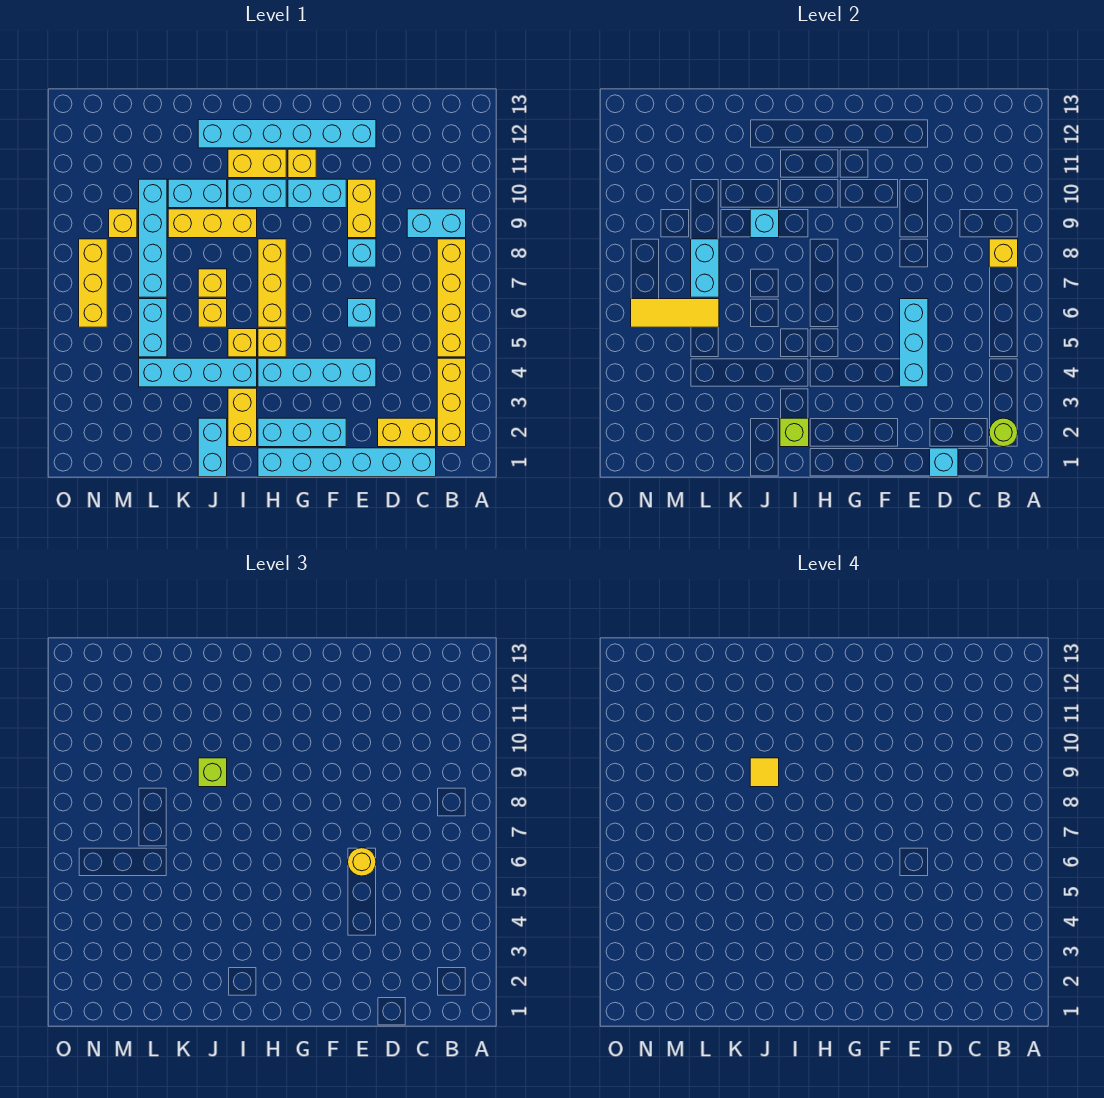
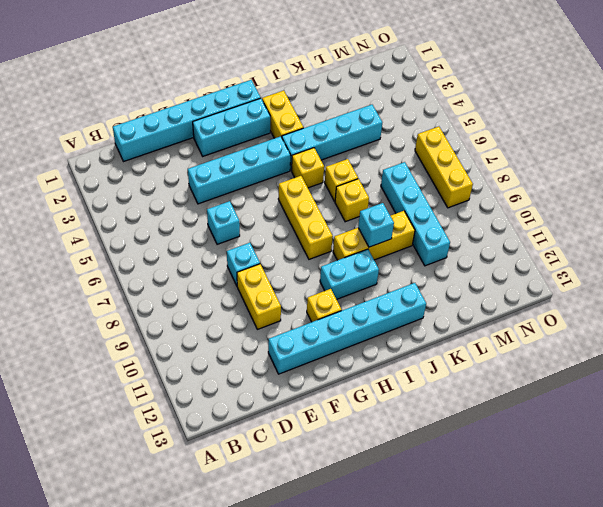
none -> yellow brick B2:B4 level 1
none -> yellow brick B5:B8 level 1
none -> cyan brick B9:C9 level 1
none -> yellow brick C2:D2 level 1

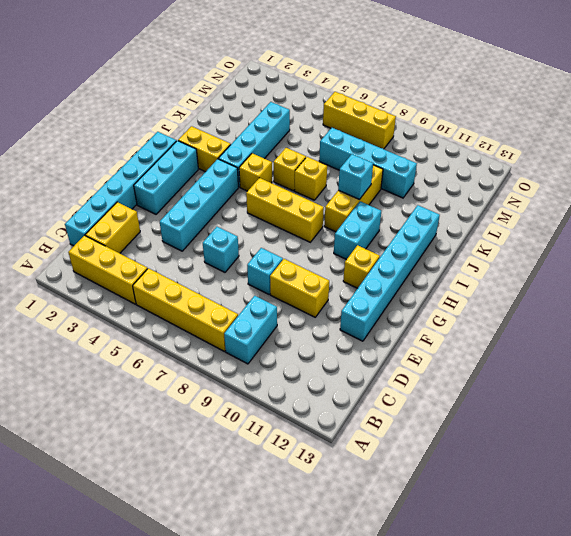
none -> cyan brick F10:G10 level 1
none -> yellow brick H5 level 1
none -> yellow brick H11:I11 level 1
none -> cyan brick J1:J2 level 1

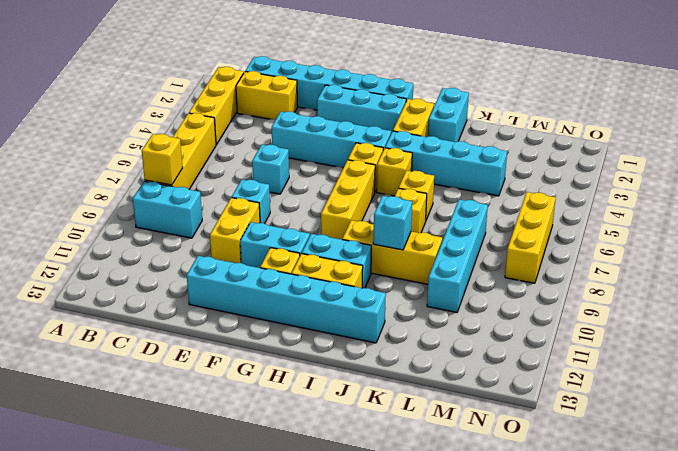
none -> cyan brick J10:K10 level 1
none -> cyan brick L5:L6 level 1
none -> yellow brick M9 level 1
none -> lime round brick B2 level 2

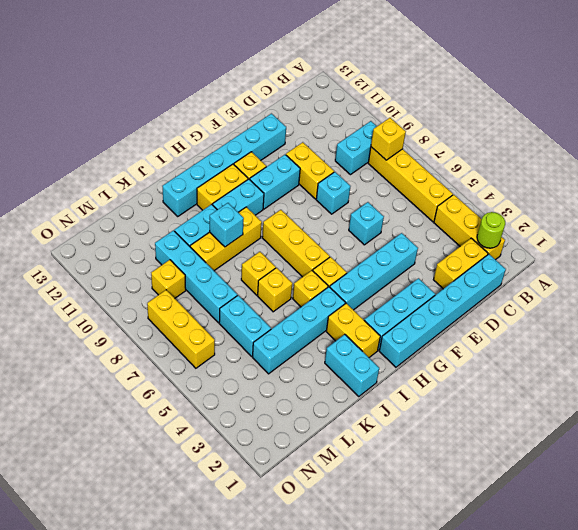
none -> cyan brick D1 level 2
none -> cyan brick E4:E6 level 2
none -> lime brick I2 level 2
none -> yellow tile L6:N6 level 2

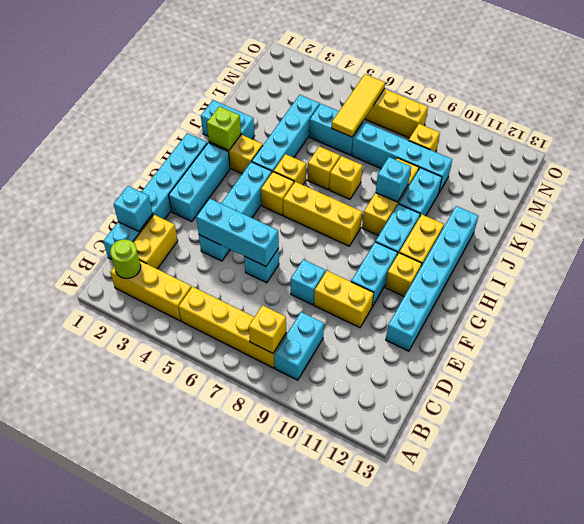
none -> cyan brick L7:L8 level 2
none -> yellow round brick E6 level 3
none -> lime brick J9 level 3
none -> yellow tile J9 level 4

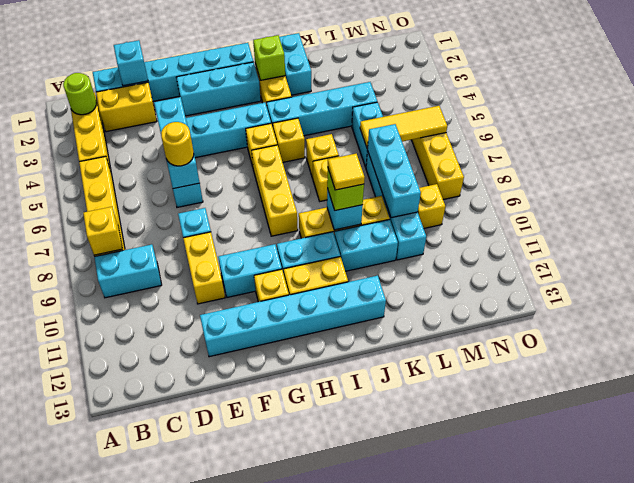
cyan brick L7:L9 level 2 -> cyan brick L7:L8 level 2

